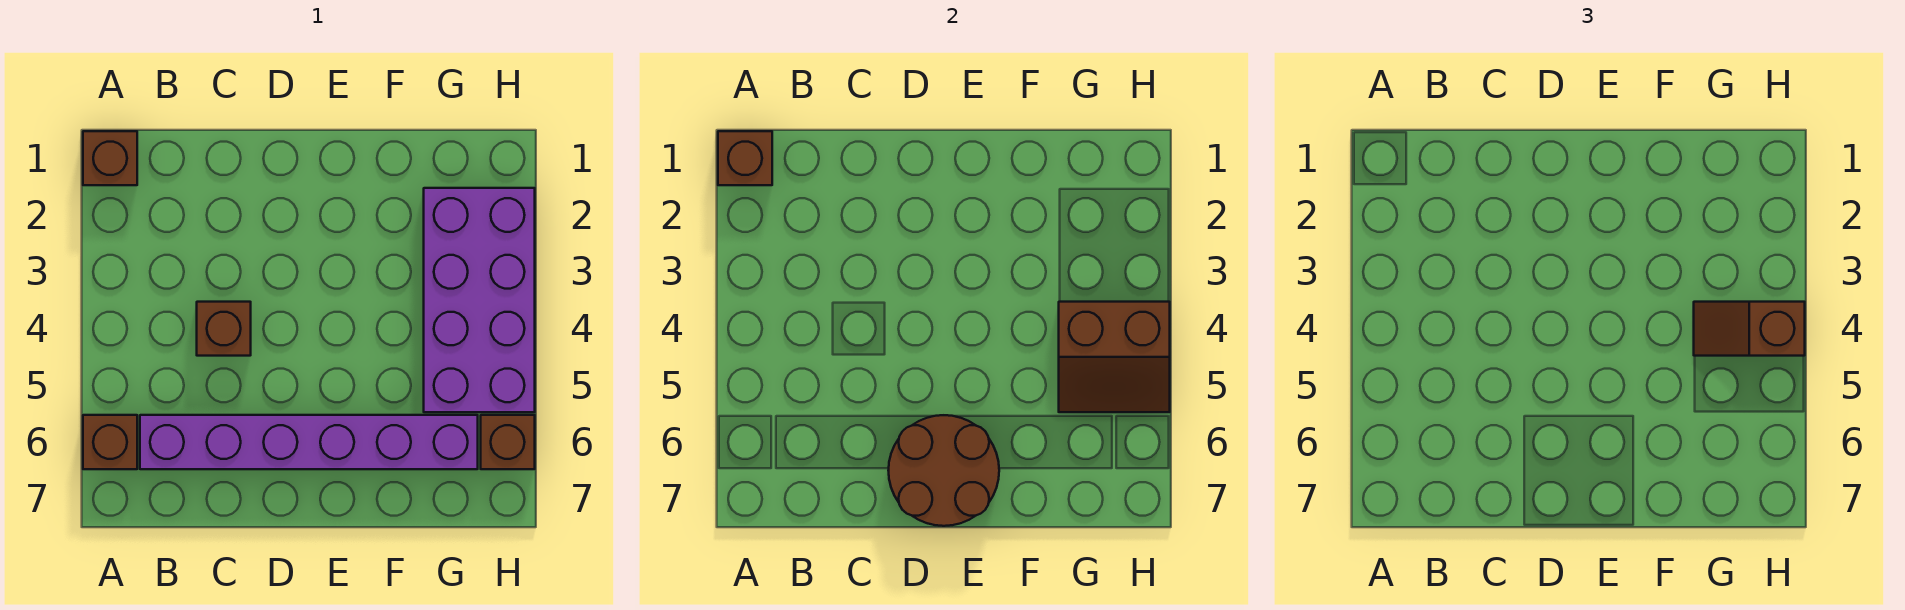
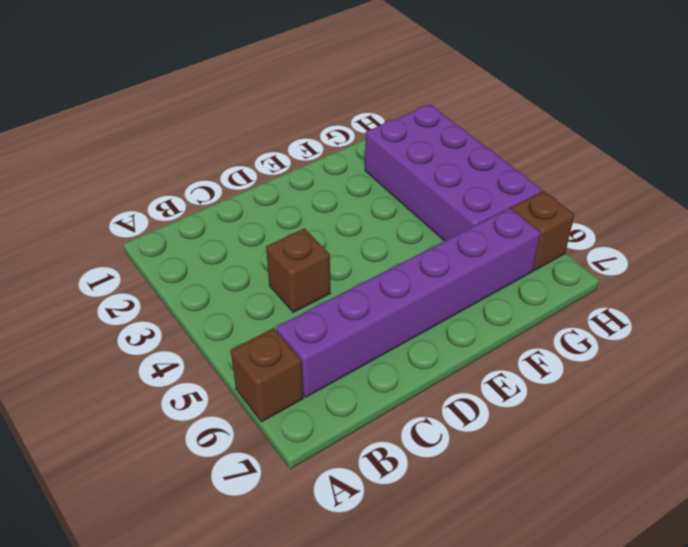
none -> brown brick A1 level 1
none -> brown brick A1 level 2

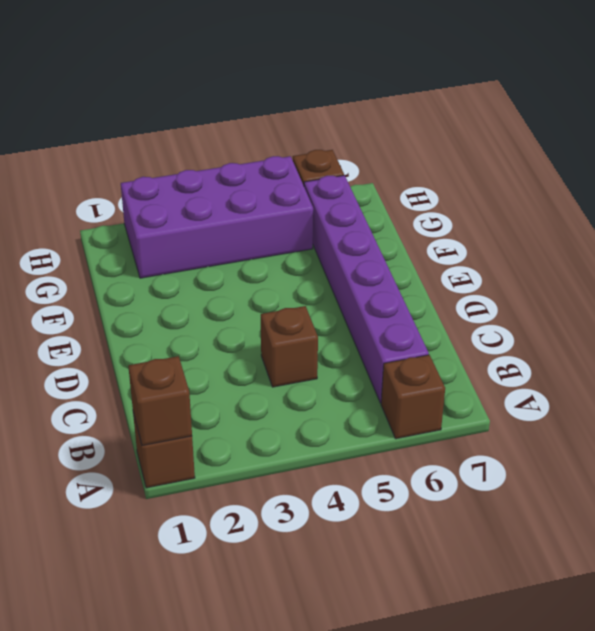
none -> brown round brick D6:E7 level 2
none -> brown slope G4:H5 level 2 top 4

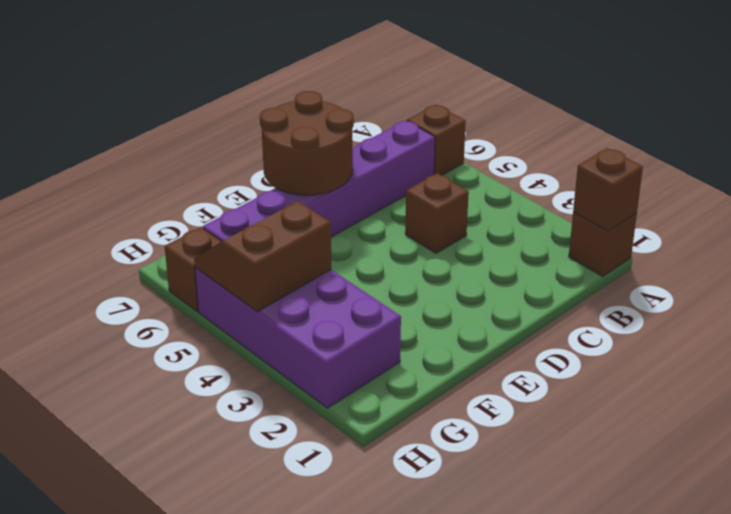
none -> brown slope G4:H4 level 3 top H

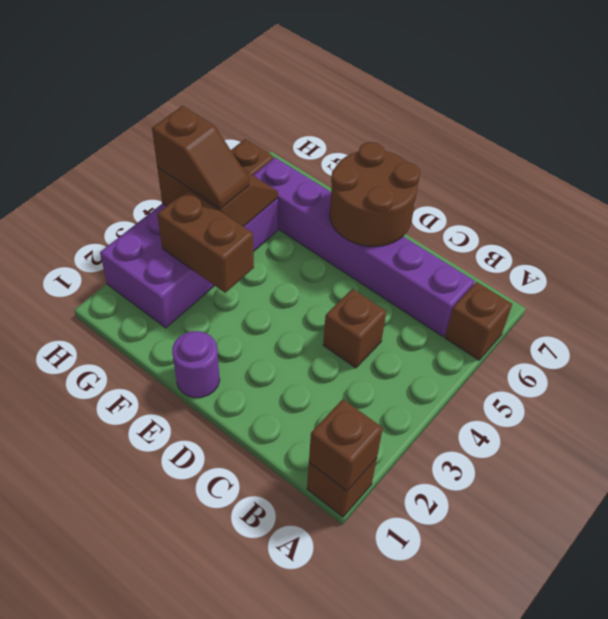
purple round brick E1 level 1 -> none
brown brick F3:G3 level 2 -> none

